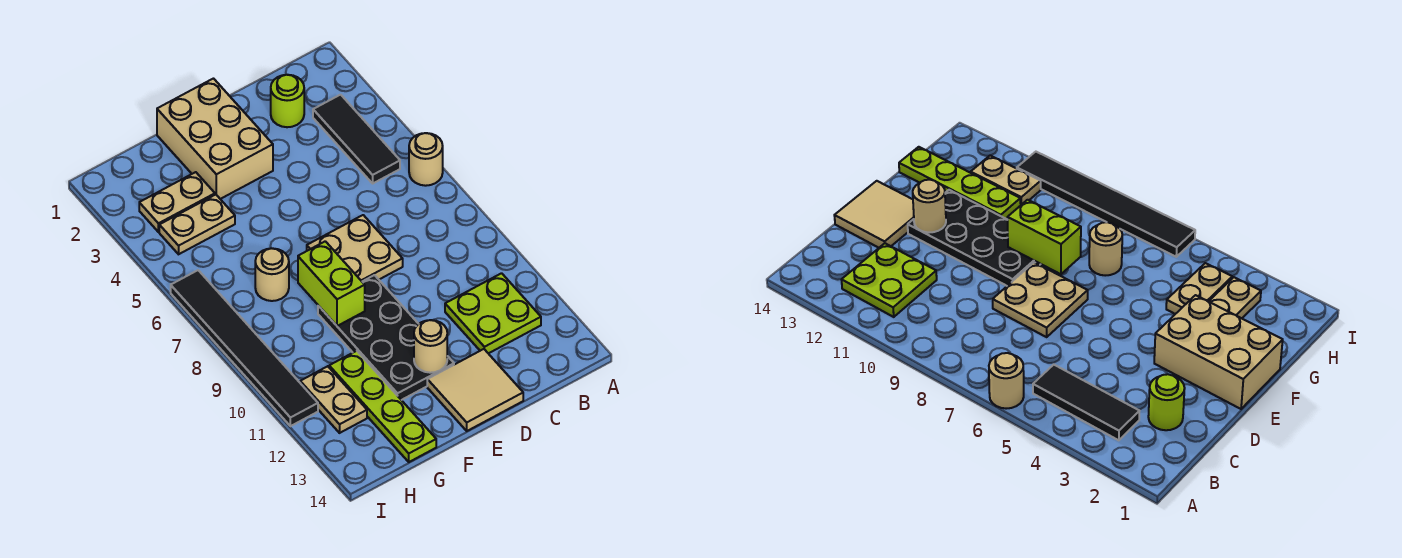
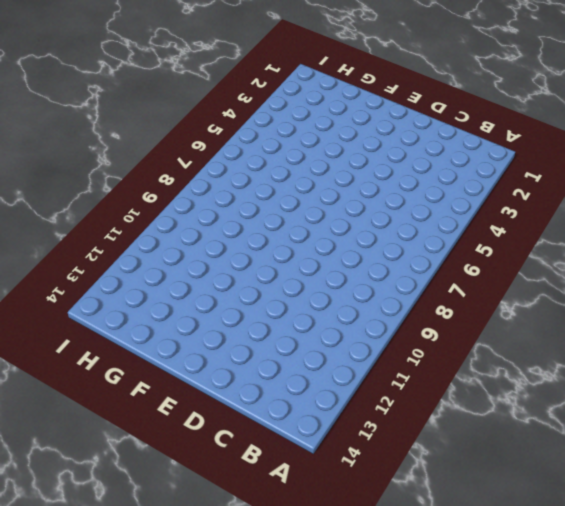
none -> tan round brick A6 level 1
none -> black tile B3:B5 level 1
none -> lime plate B11:C12 level 1

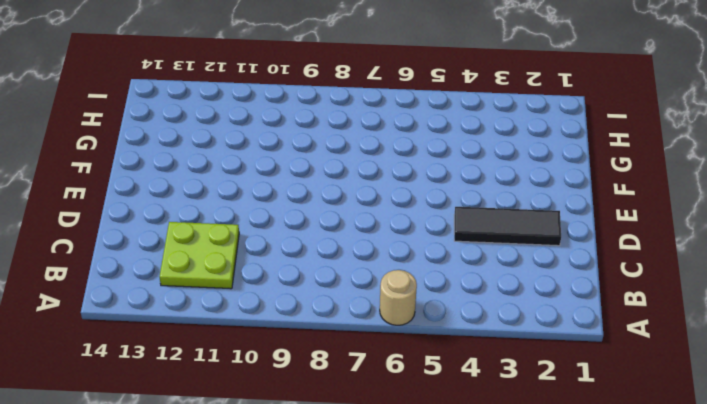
black tile D2:D4 level 1 -> black tile B3:B5 level 1
none -> lime round brick C2 level 1
none -> tan plate D7:E8 level 1
none -> tan tile D13:E14 level 1

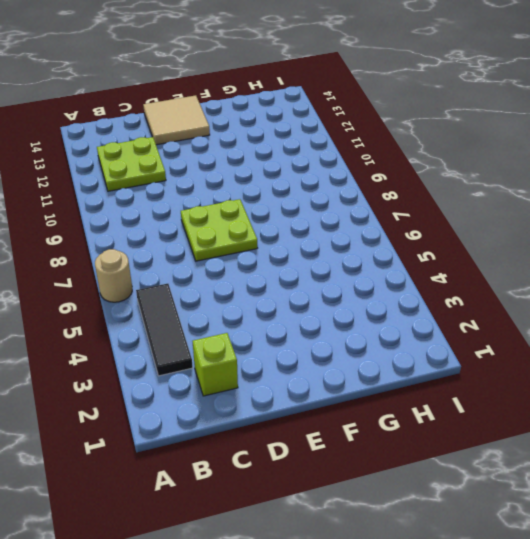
lime brick C2 level 1 -> lime round brick C2 level 1
lime plate D7:E8 level 1 -> tan plate D7:E8 level 1
none -> tan brick E1:F3 level 1
none -> black plate E9:F12 level 1
none -> tan plate G3:H3 level 1

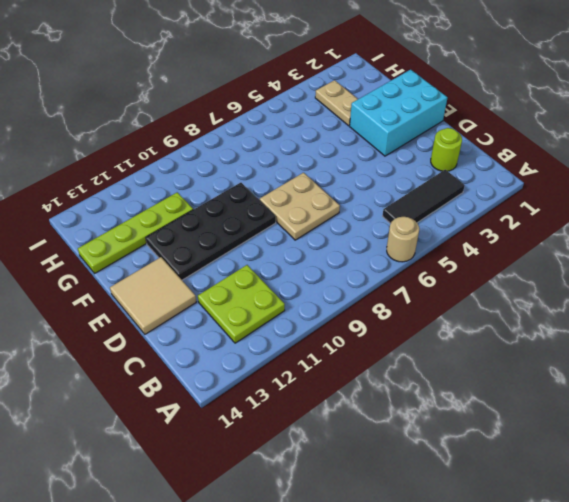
cyan brick E1:F3 level 1 -> tan brick E1:F3 level 1
none -> tan plate G4:H4 level 1
none -> tan round brick G7 level 1
none -> tan plate H11:H12 level 1

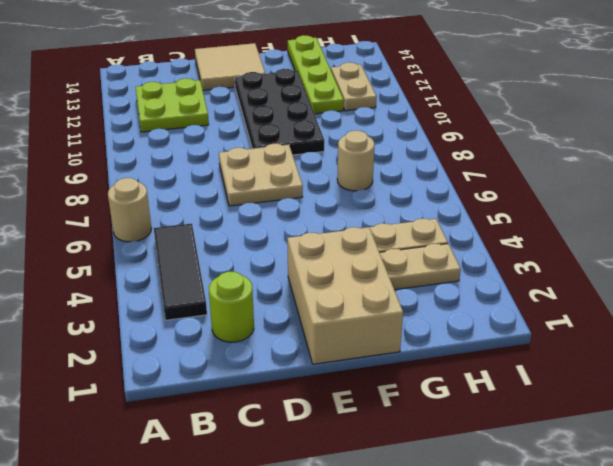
none -> black tile I6:I11 level 1
none -> tan round brick E12 level 2
none -> lime brick F8:F9 level 2

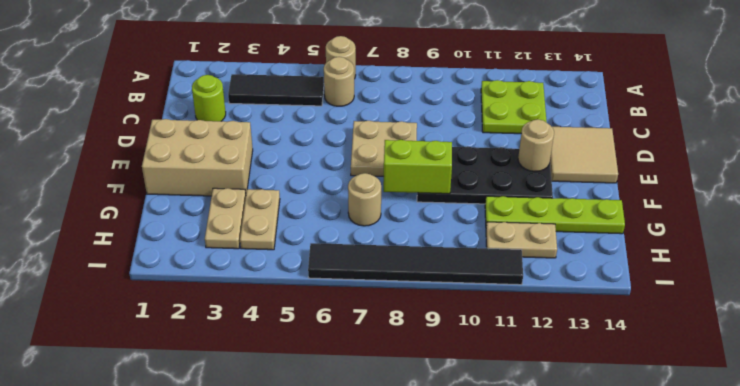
tan round brick B6 level 1 -> none

